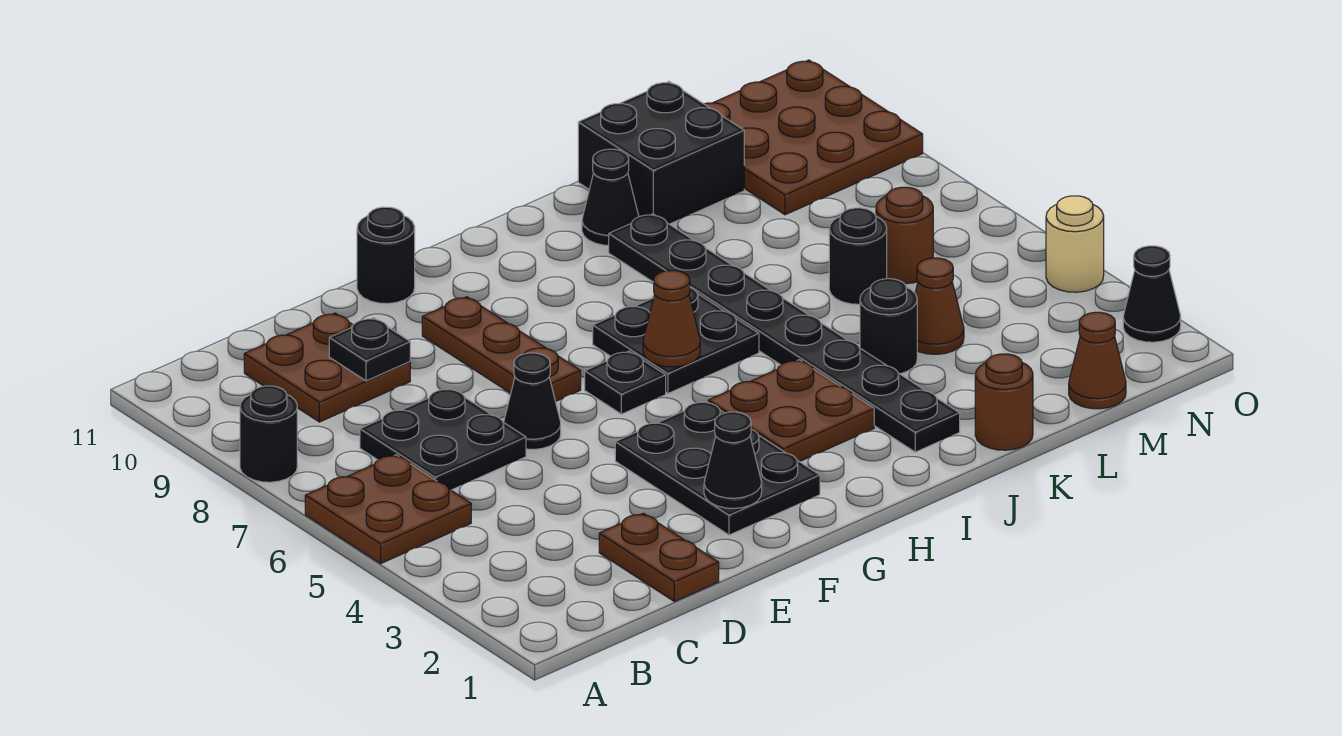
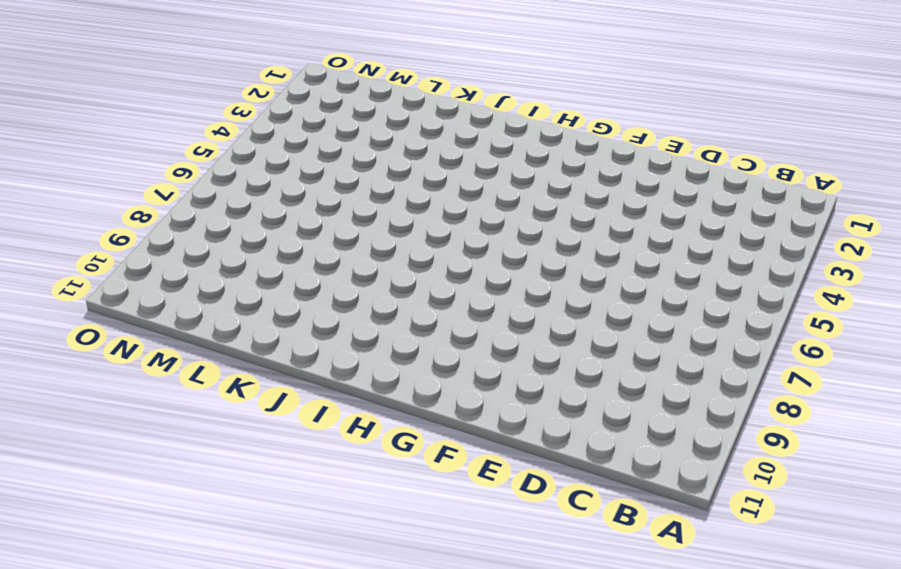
none -> brown plate A5:B6 level 1
none -> black round brick A8 level 1
none -> black plate C6:D7 level 1

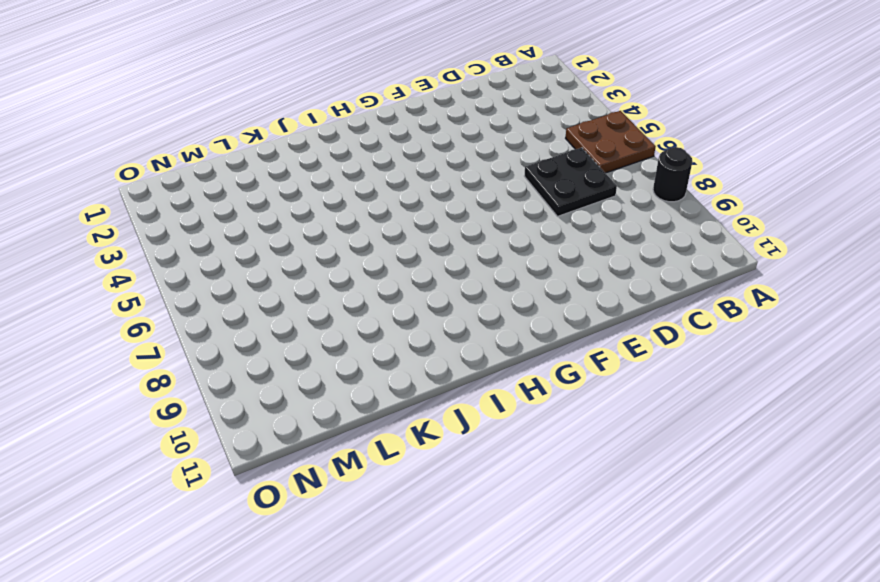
none -> brown plate C9:D10 level 1
none -> brown plate D1:D2 level 1
none -> black cone E6 level 1

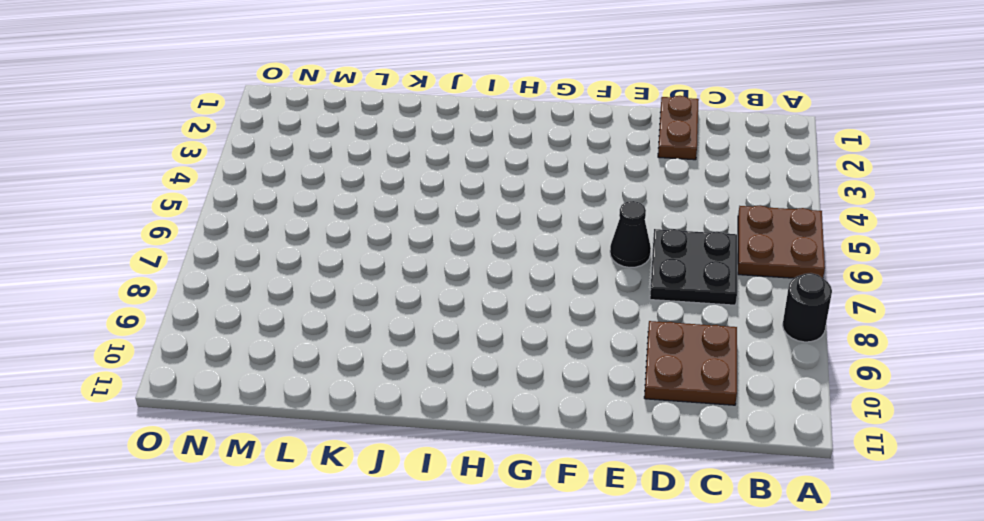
none -> black plate F2:G4 level 1
none -> brown plate F7:F9 level 1
none -> black round brick F11 level 1

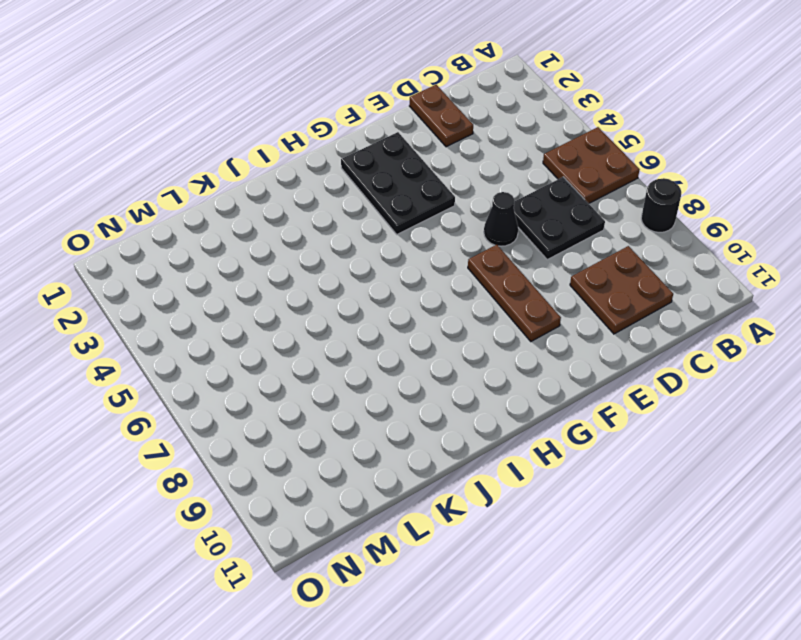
none -> black round brick F11 level 1
none -> black plate G6 level 1
none -> brown plate H3:I4 level 1

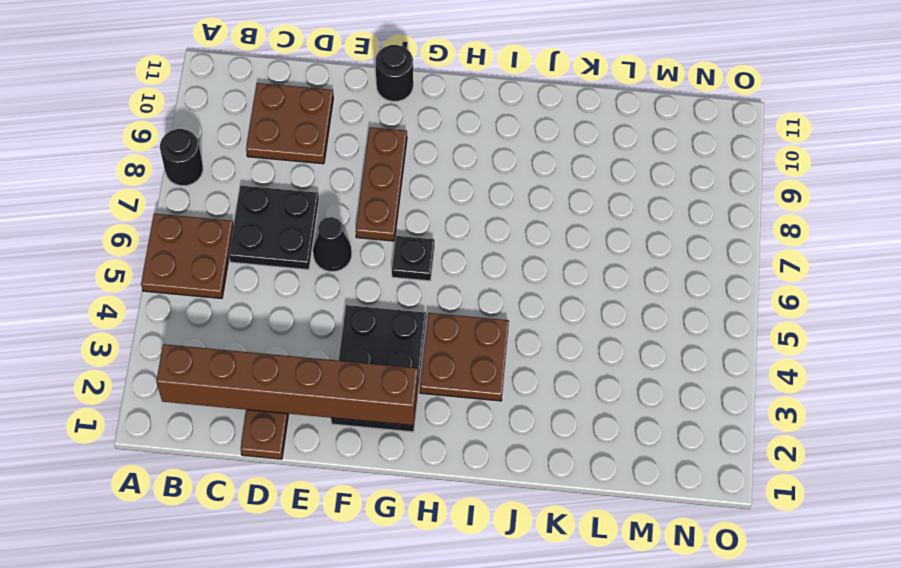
brown brick B2:G2 level 2 -> black cone F2 level 2
none -> black plate H6:I7 level 1
none -> black plate J2:J9 level 1
none -> black cone J10 level 1

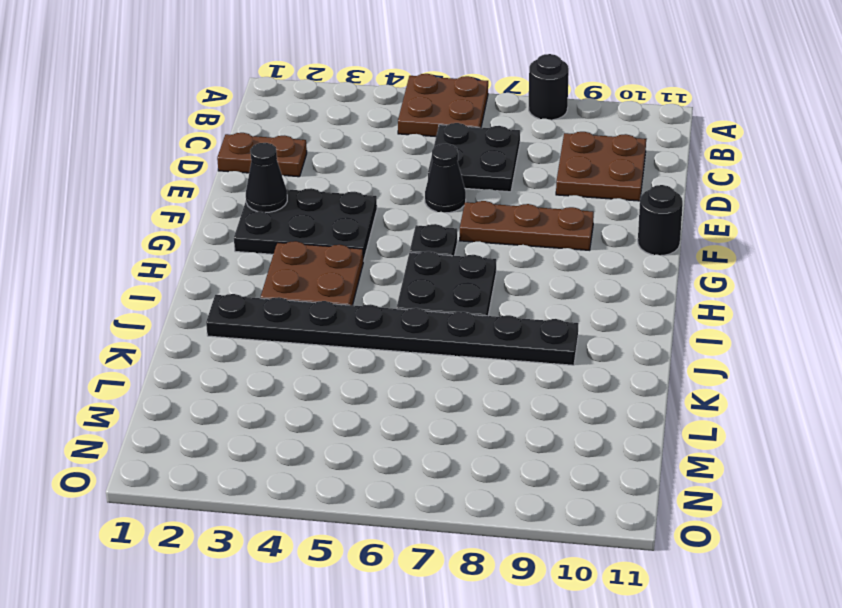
none -> black cone J10 level 1
none -> brown round brick K1 level 1
none -> black round brick K4 level 1

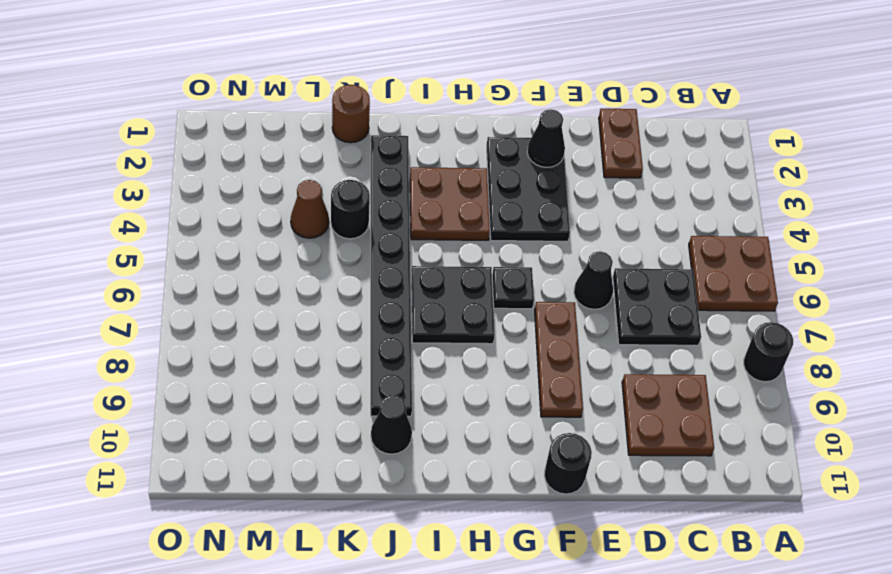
none -> black brick K10:L11 level 1
none -> black round brick L6 level 1
none -> brown cone M1 level 1

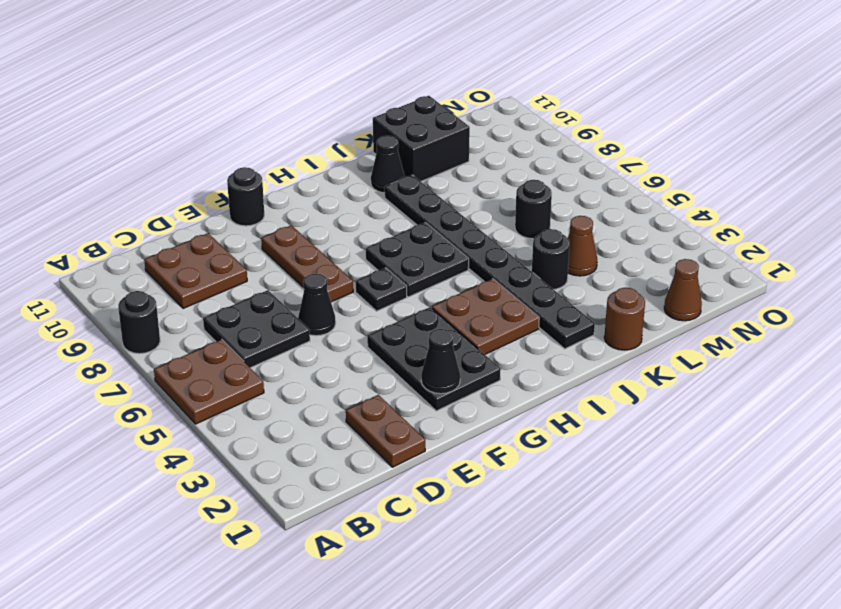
none -> brown round brick M6 level 1
none -> brown plate M9:O11 level 1
none -> black cone O2 level 1

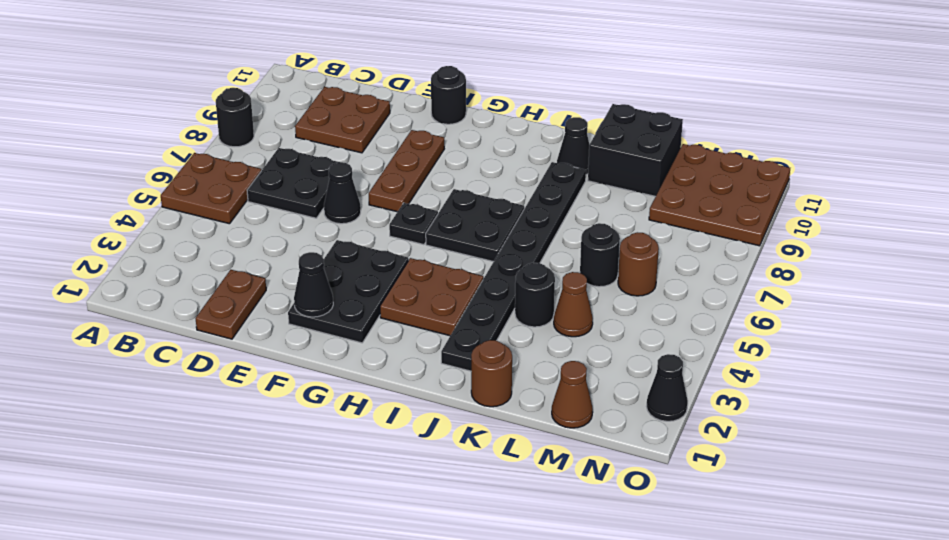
none -> tan round brick O4 level 1
none -> black plate D9 level 2
none -> brown cone H6 level 2

